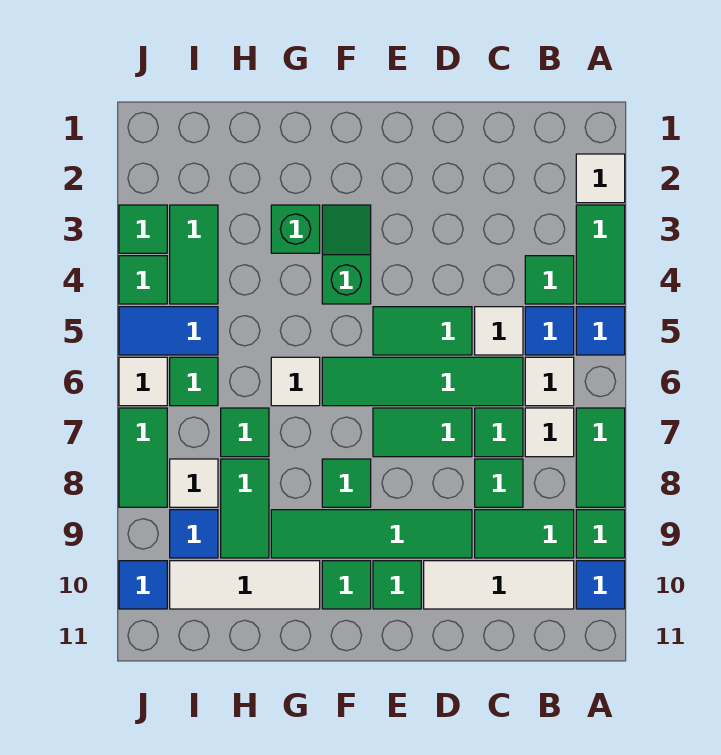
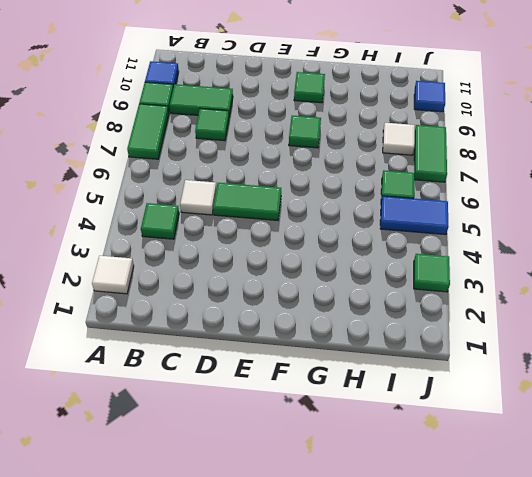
none -> green tile A3:A4 level 1
none -> blue tile A5 level 1
none -> blue tile B5 level 1
none -> white tile B6 level 1

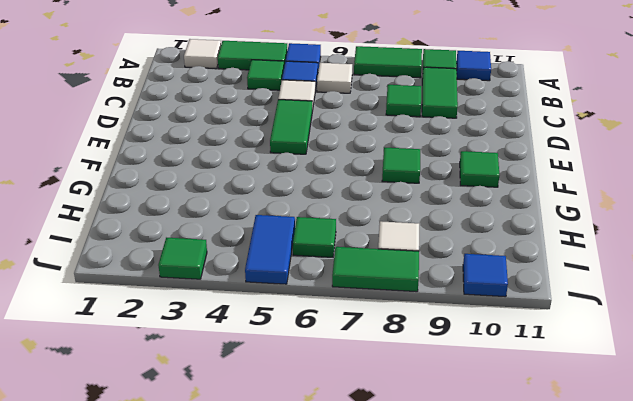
none -> white tile B7 level 1
none -> white tile B10:D10 level 1
none -> green tile C6:F6 level 1
none -> green tile C7 level 1

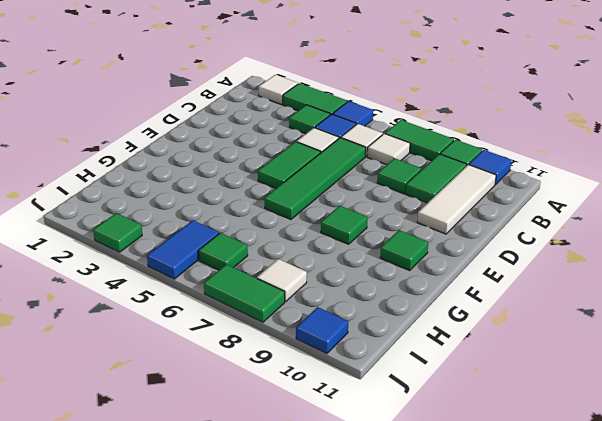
none -> green tile C7 level 1
none -> green tile D7:E7 level 1
none -> green tile D9:G9 level 1
none -> green tile E10 level 1

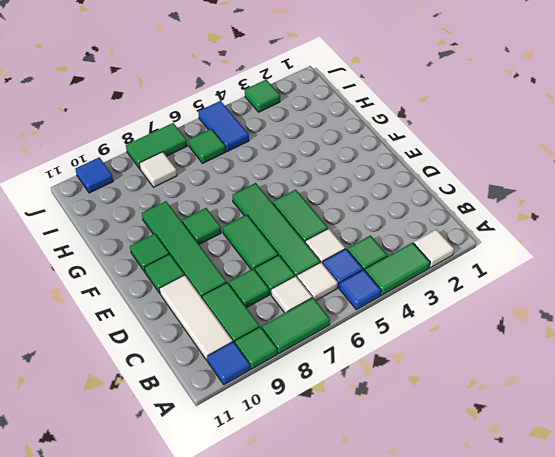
none -> green slope F3:F4 level 1 top 4
none -> green brick G3 level 1
none -> white tile G6 level 1
none -> white tile G10:I10 level 1

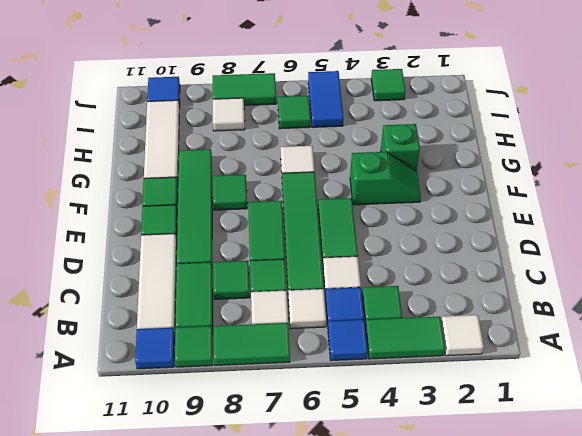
none -> green tile H7 level 1
none -> green tile H8:H9 level 1
none -> green tile I3:I4 level 1
none -> blue tile I9 level 1

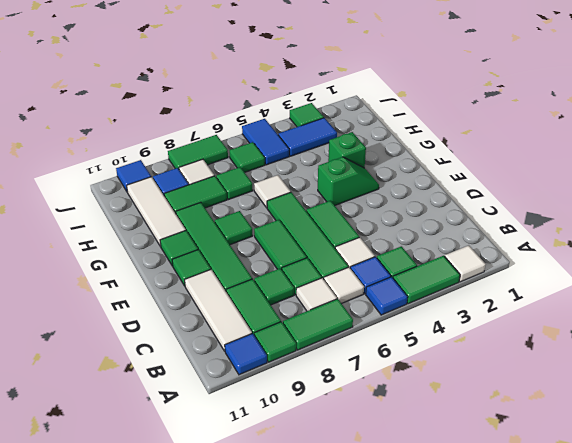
blue tile I3:I4 level 1 -> green tile I3:I4 level 1
none -> green tile J4 level 1
none -> white tile J6 level 1

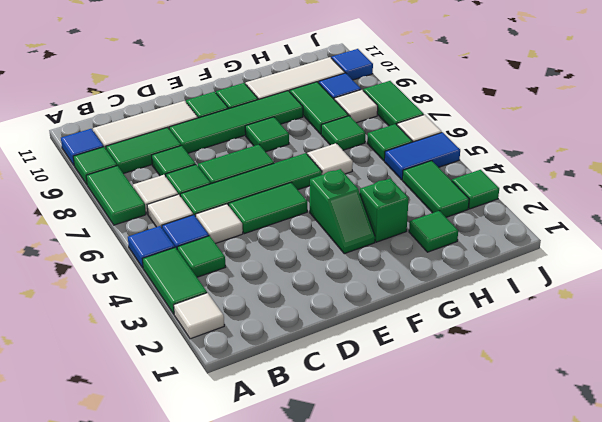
green tile H2 level 1 -> green tile J4 level 1

